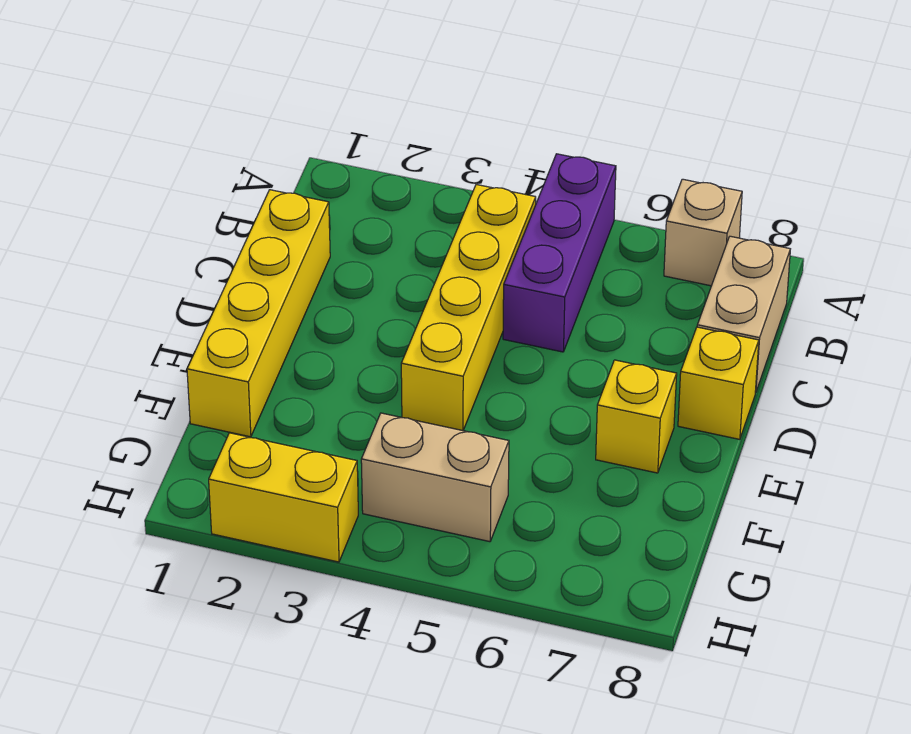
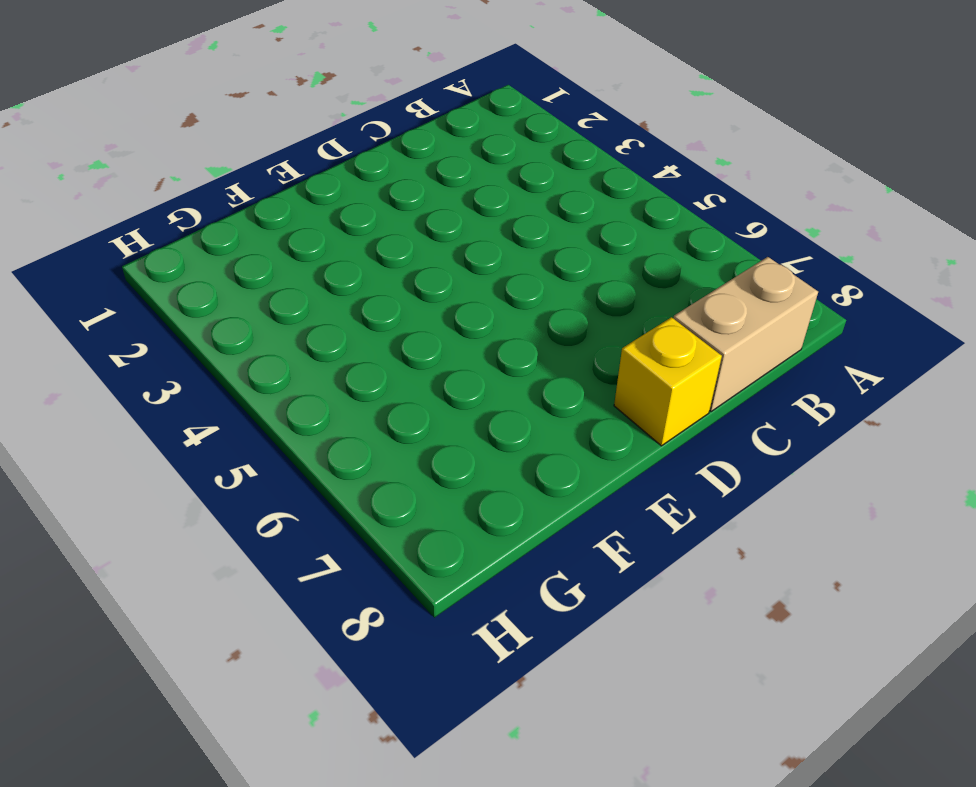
none -> purple brick A5:C5 level 1
none -> tan brick A7 level 1

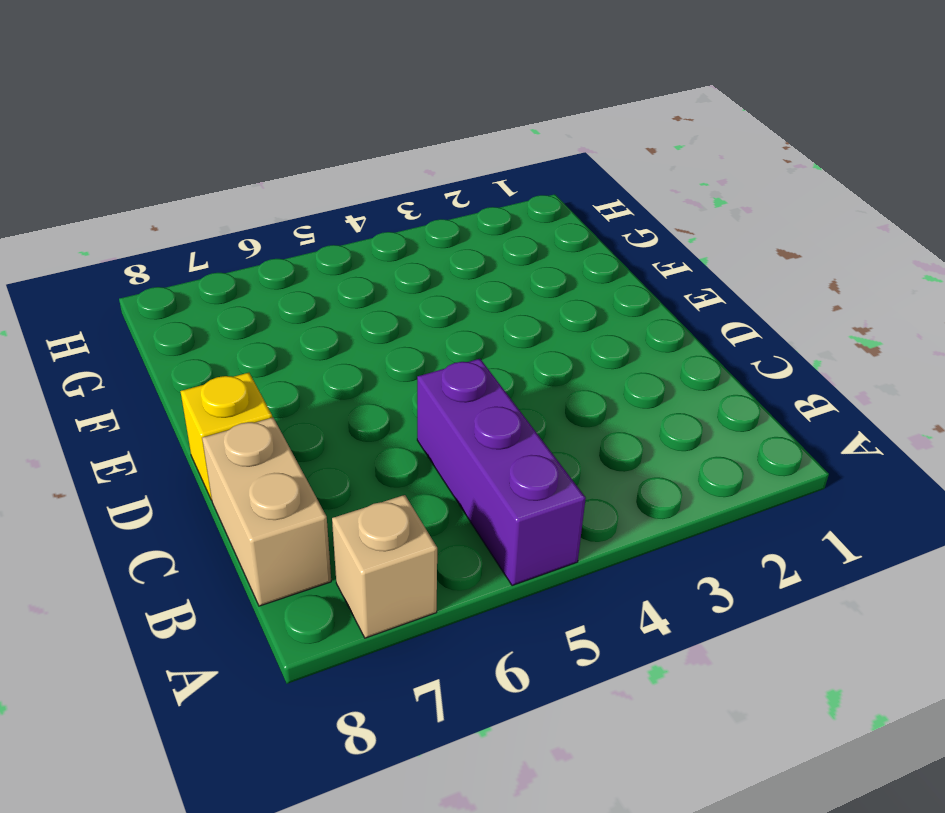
none -> yellow brick B4:E4 level 1
none -> yellow brick C1:F1 level 1

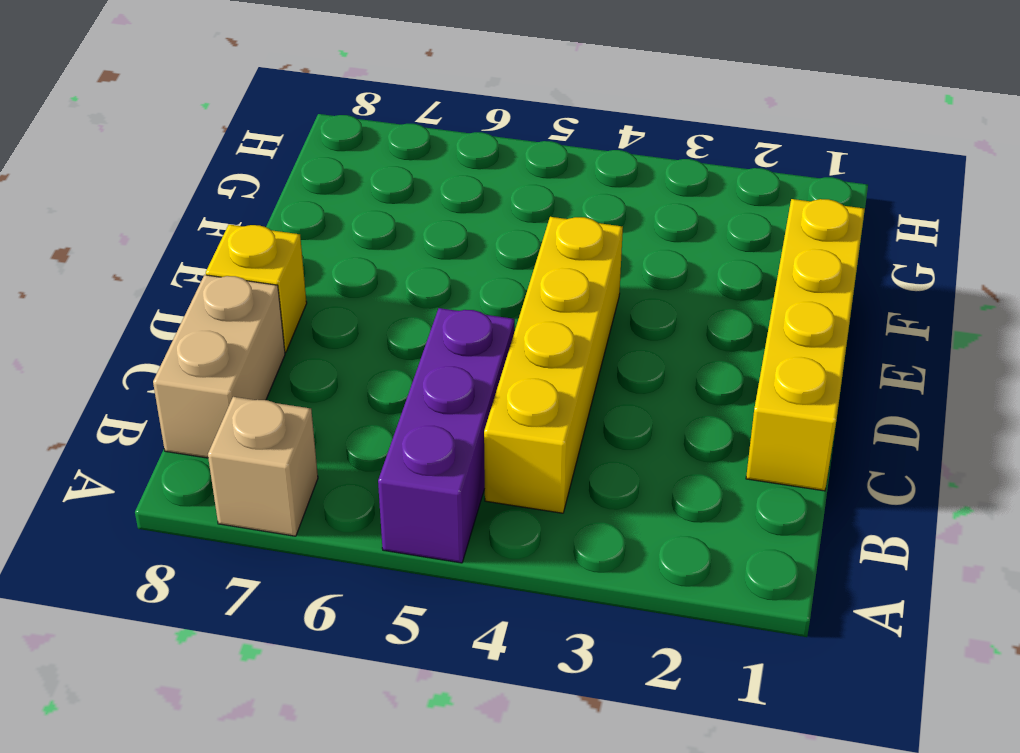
none -> yellow brick E7 level 1
none -> tan brick G4:G5 level 1

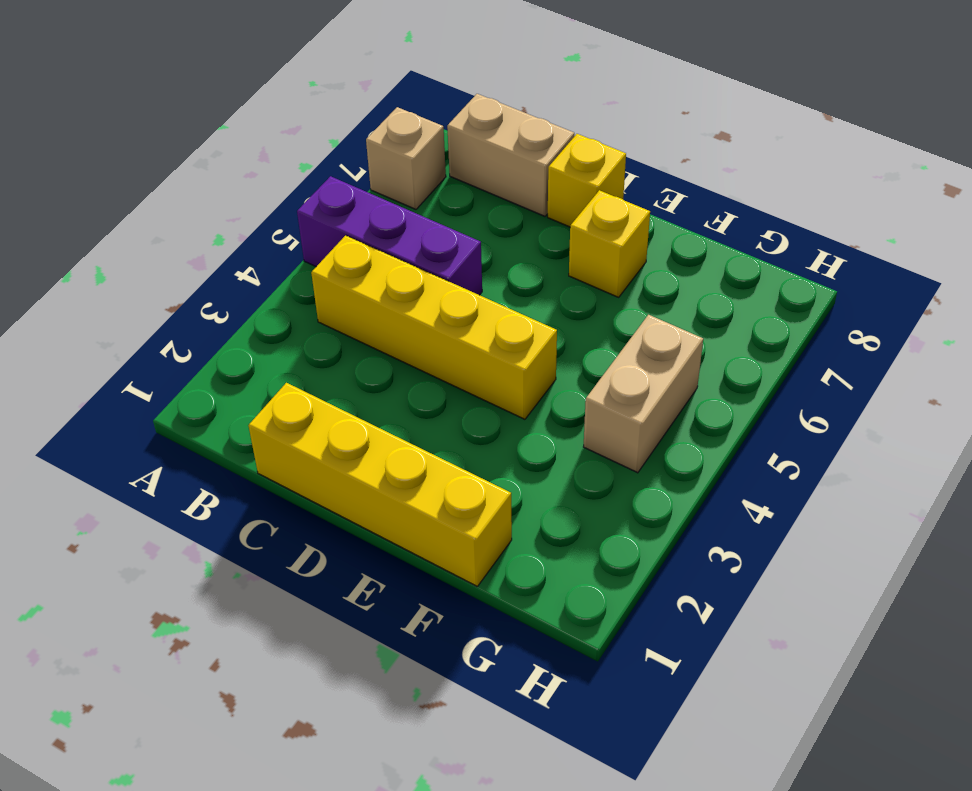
none -> yellow brick H2:H3 level 1

